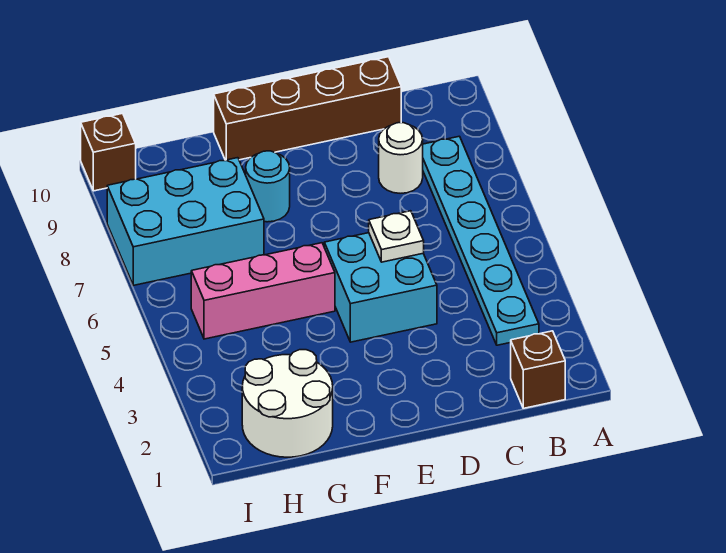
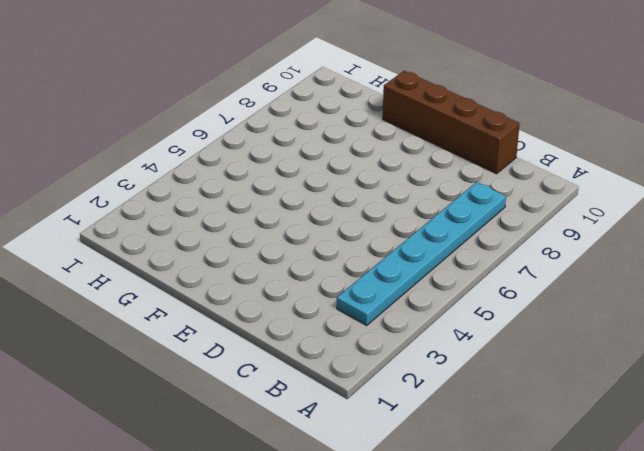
none -> brown brick B1 level 1
none -> white round brick C8 level 1

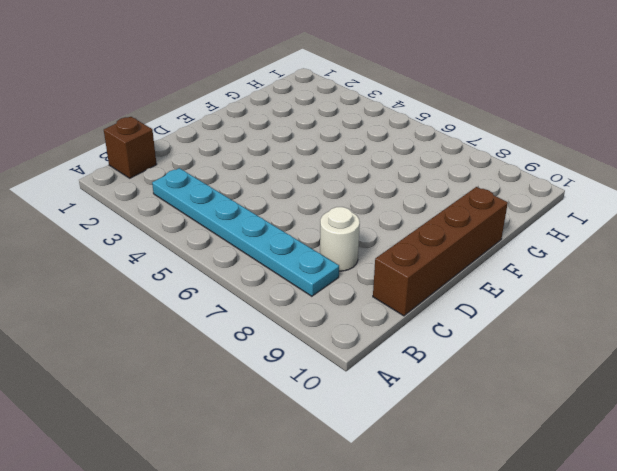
none -> cyan brick D4:E5 level 1
none -> pink brick F5:H5 level 1

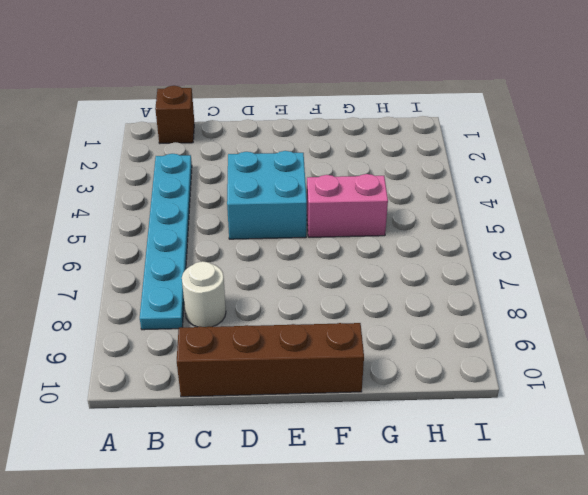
pink brick F5:G5 level 1 -> pink brick F5:H5 level 1
none -> cyan round brick F8 level 1
none -> white round brick G1:H2 level 1

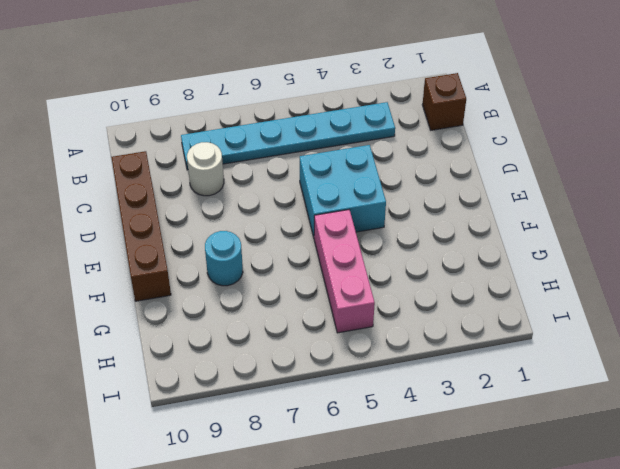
none -> white round brick G1:H2 level 1
none -> cyan brick G7:I8 level 1

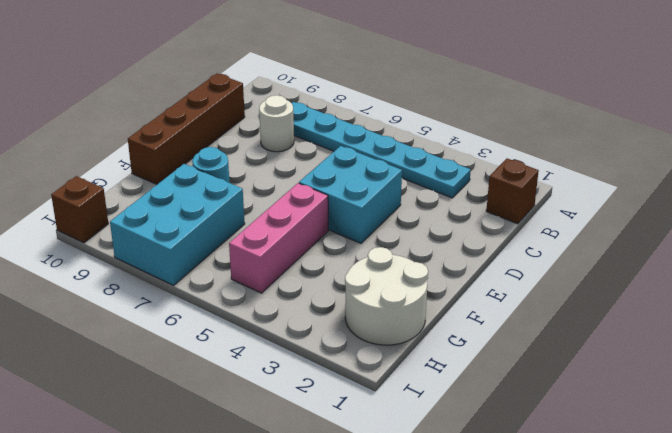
none -> white plate D5 level 2

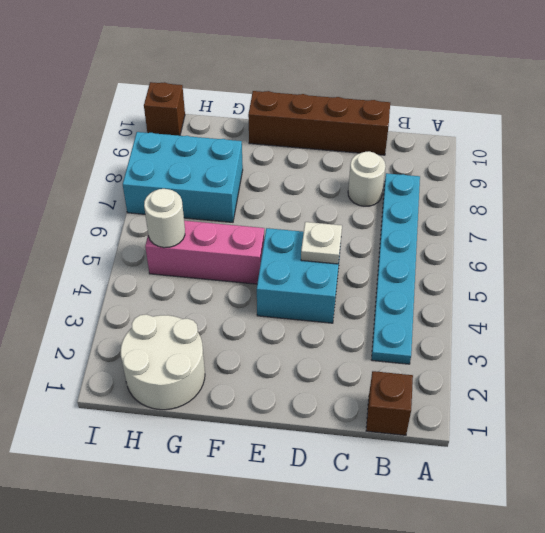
white round brick H5 level 2 -> none
none -> cyan round brick F8 level 1

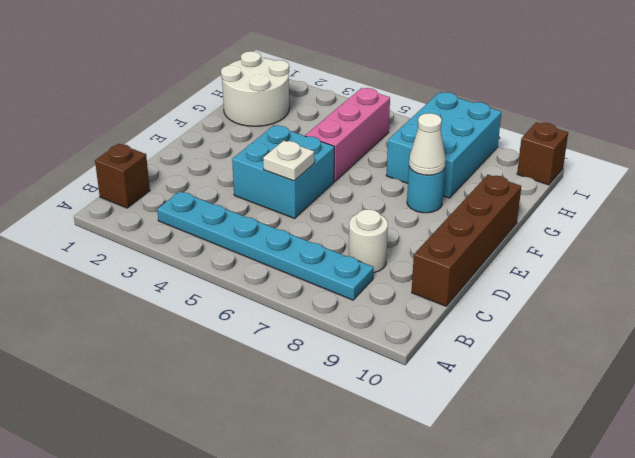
white cone F8 level 2 -> none

